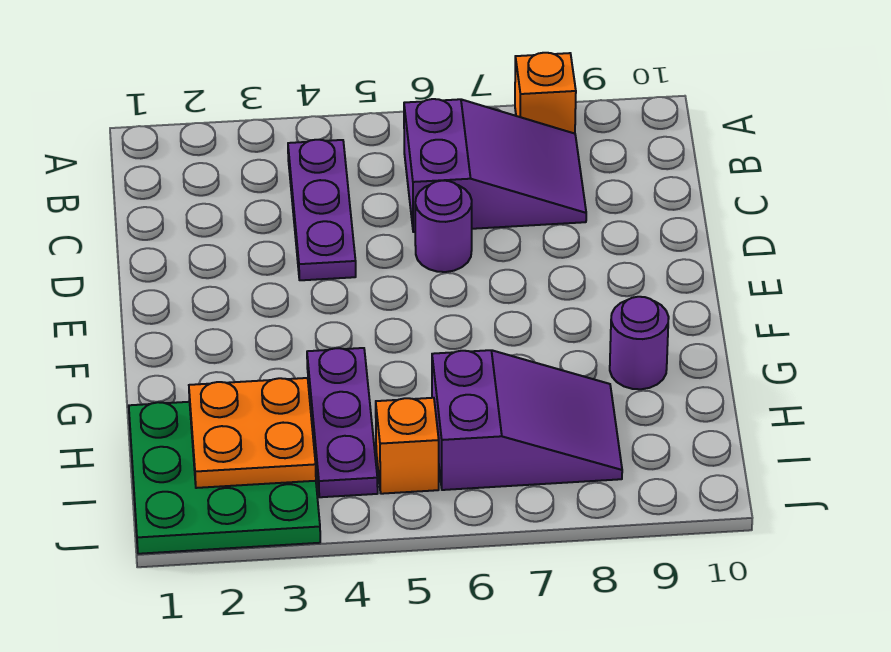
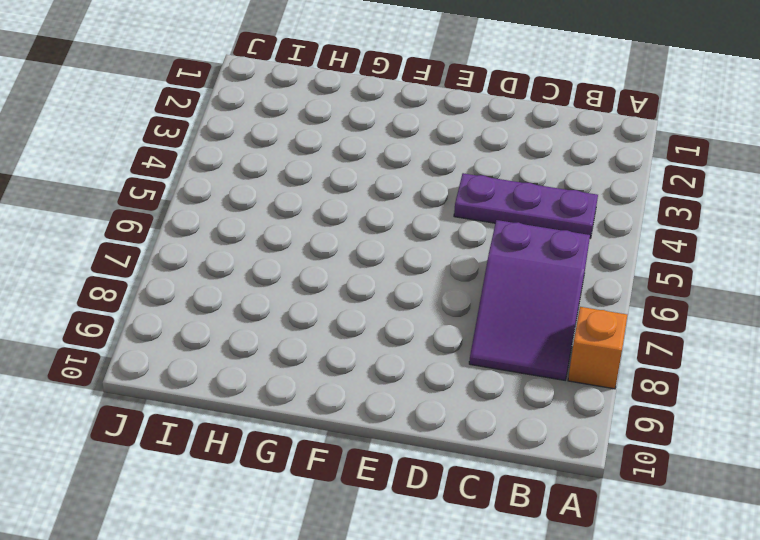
none -> purple round brick D6 level 1
none -> purple plate G4:I4 level 1

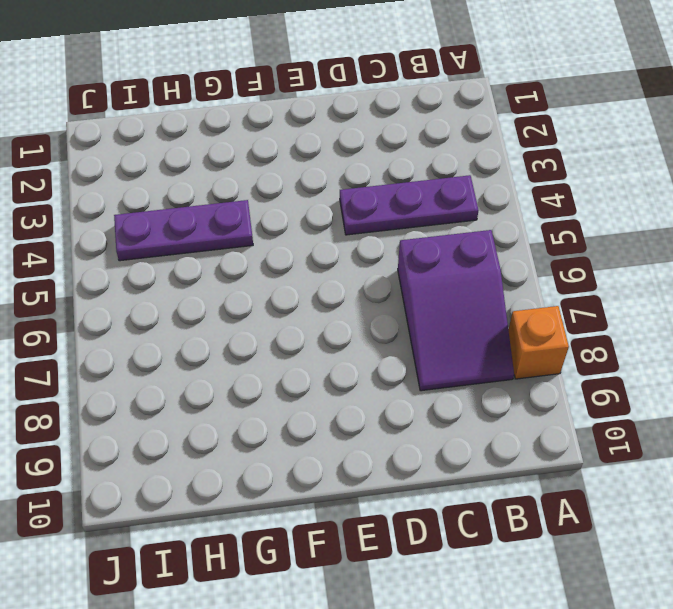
none -> purple round brick D6 level 1
none -> purple round brick G9 level 1

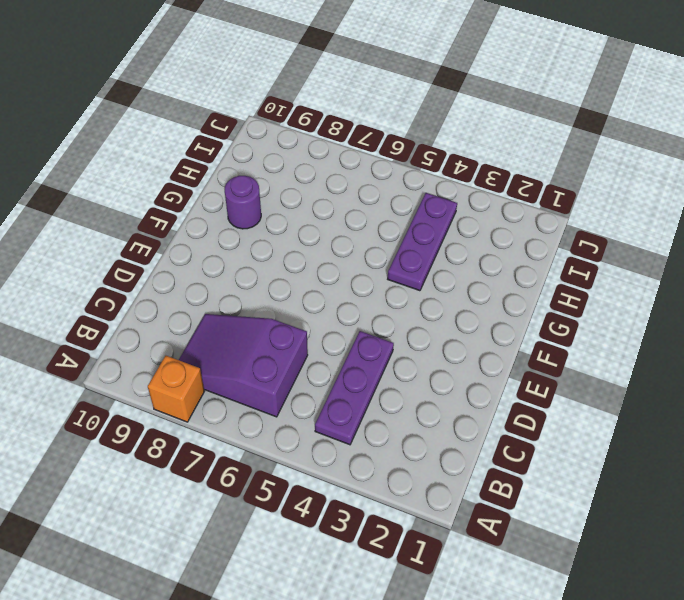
none -> purple round brick D6 level 1
none -> green plate H1:J3 level 1

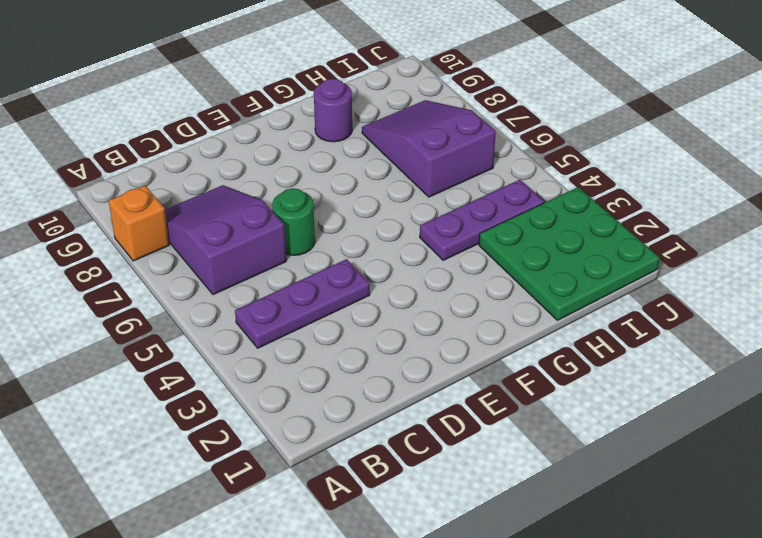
green round brick D6 level 1 -> purple round brick D6 level 1
none -> orange brick I5 level 1
none -> orange plate H2:I3 level 2

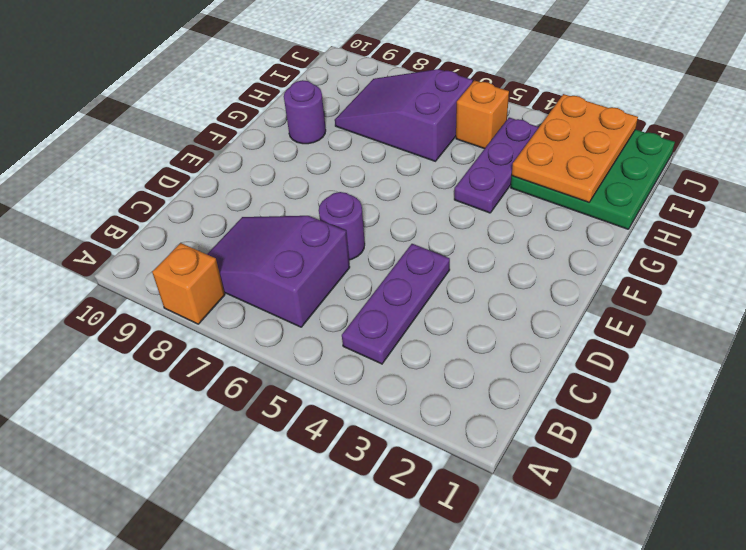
orange plate H2:J3 level 2 -> orange plate H2:I3 level 2

